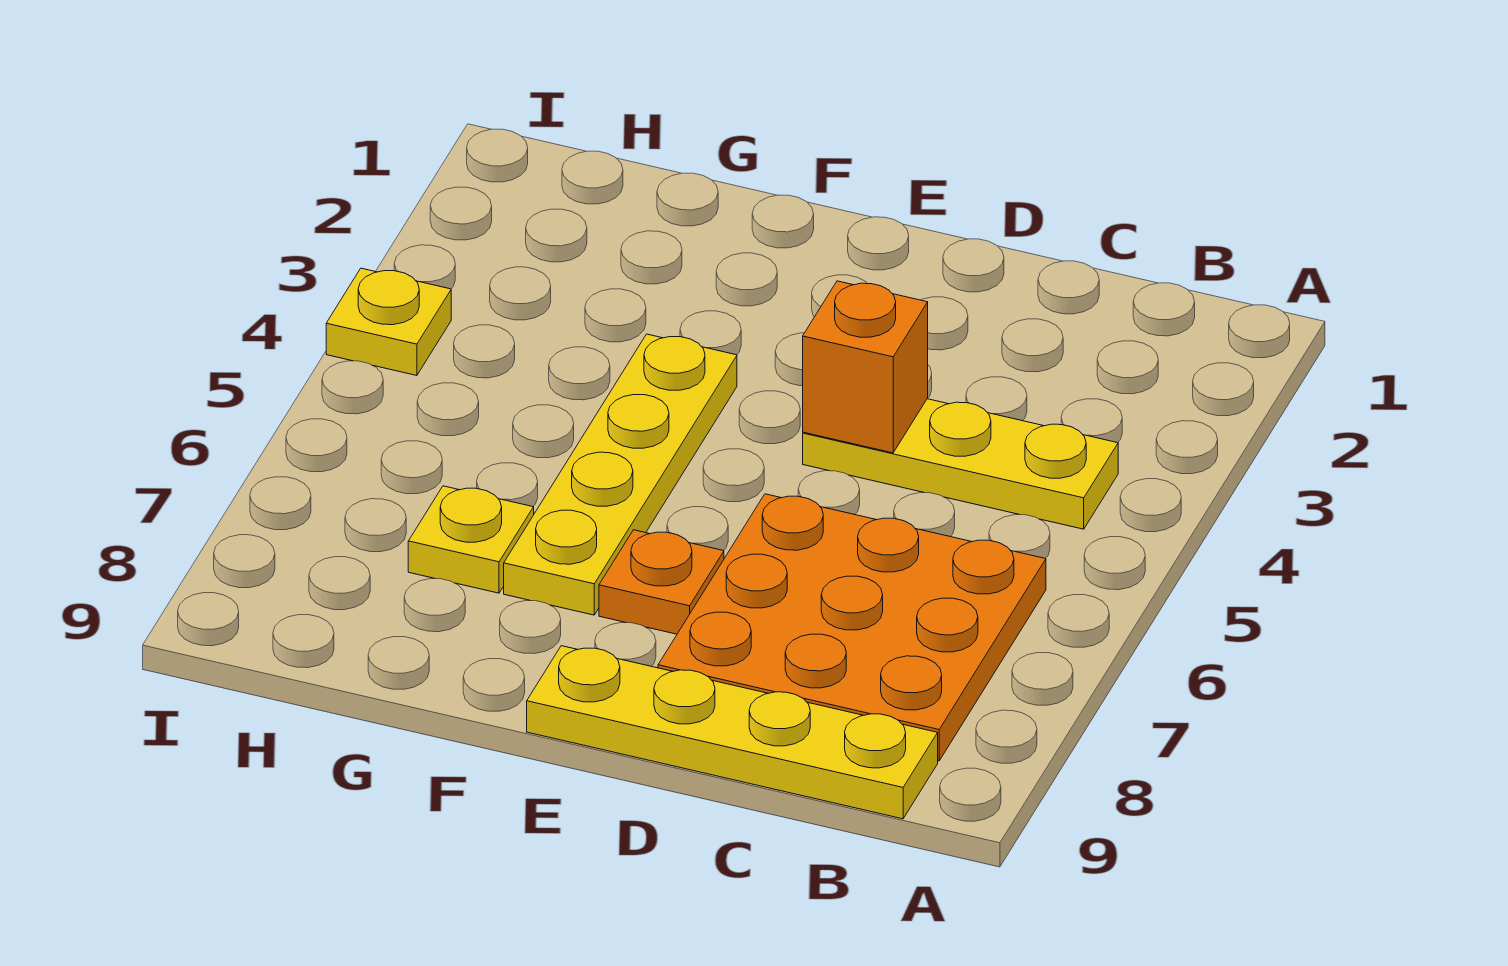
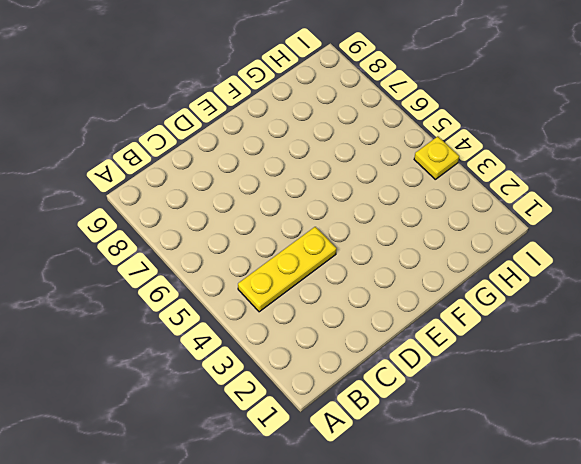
none -> orange plate B6:D8 level 1
none -> yellow plate B9:E9 level 1

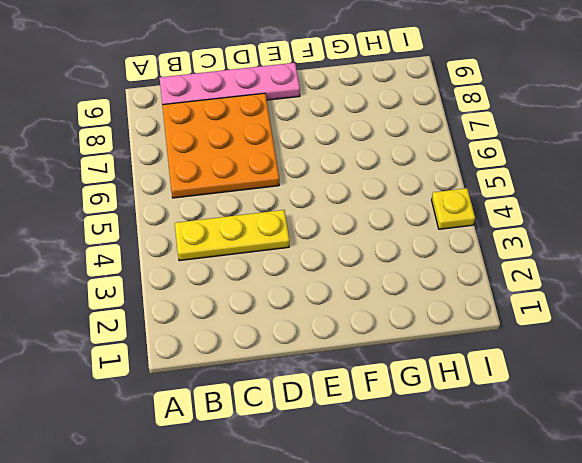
pink plate B9:E9 level 1 -> yellow plate B9:E9 level 1
none -> orange plate E7 level 1
none -> yellow plate F4:F7 level 1

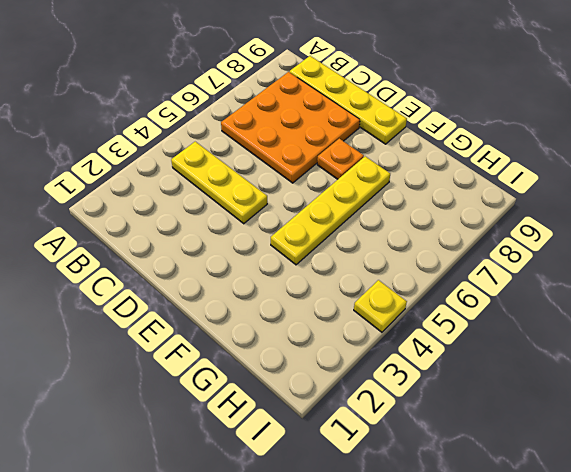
none -> yellow plate G7 level 1
none -> orange brick D4 level 2

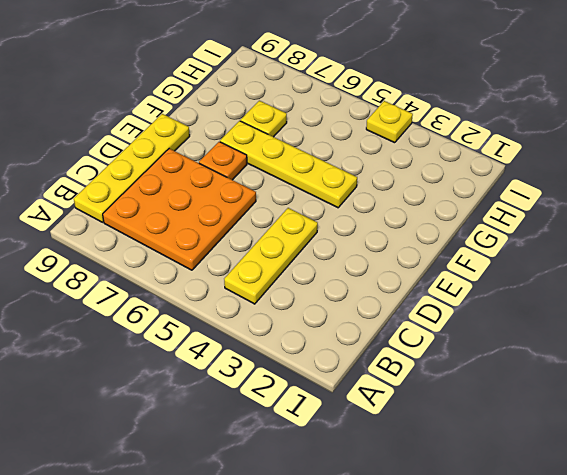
none -> orange brick D4 level 2

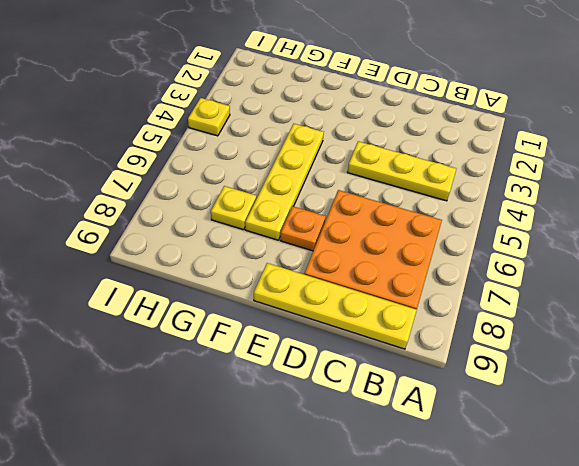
none -> orange brick D4 level 2

